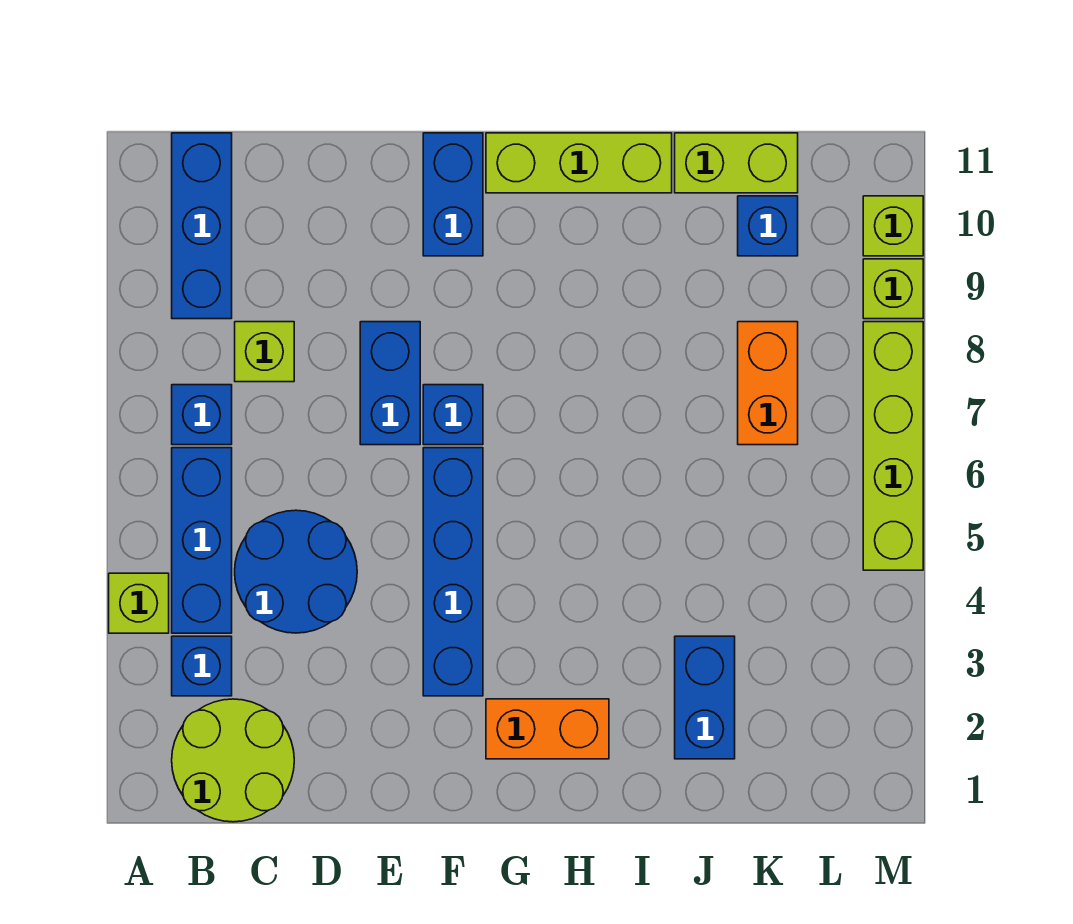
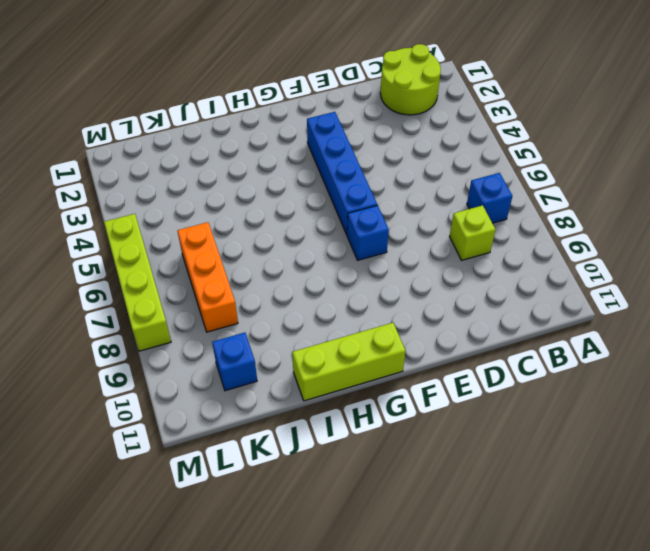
orange brick K6:K8 level 1 -> orange brick K7:K8 level 1
none -> lime brick A4 level 1
none -> blue brick B3 level 1
none -> blue brick B4:B6 level 1

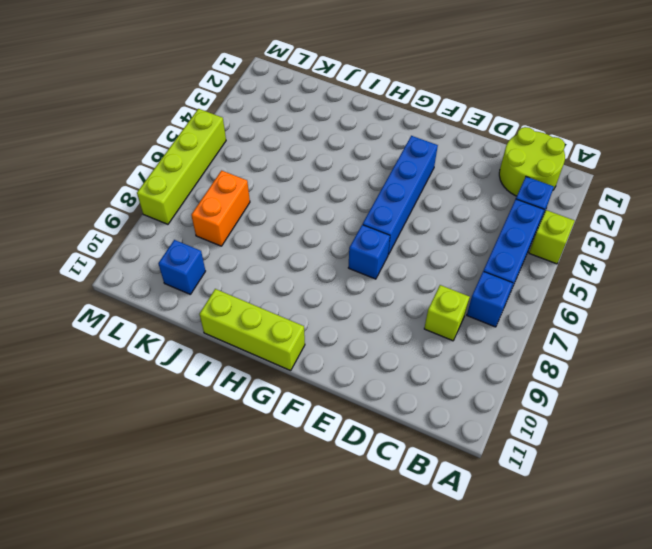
none -> blue brick B9:B11 level 1
none -> blue round brick C4:D5 level 1
none -> blue brick E7:E8 level 1

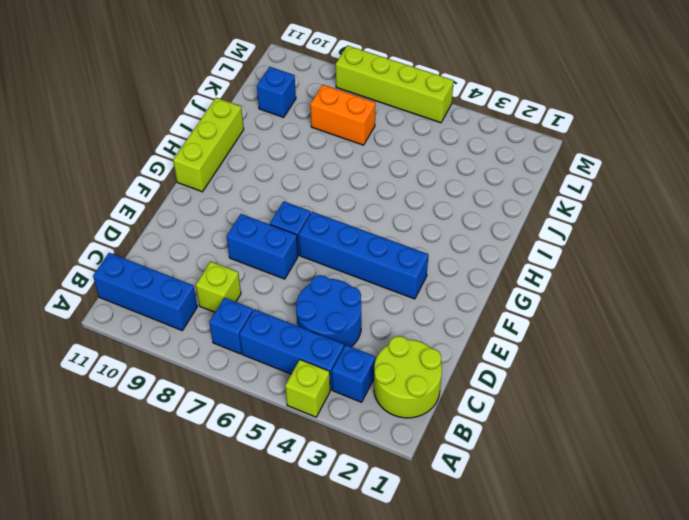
none -> blue brick F10:F11 level 1
none -> orange brick G2:H2 level 1
none -> blue brick J2:J3 level 1

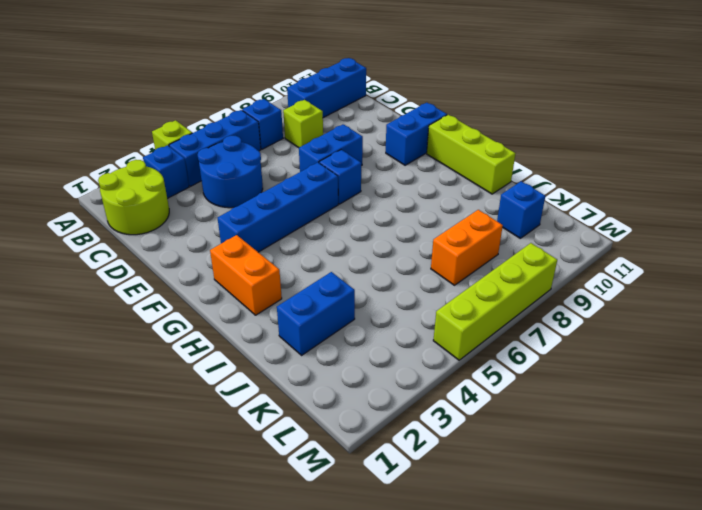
none -> lime brick J11:K11 level 1
none -> lime brick M9 level 1
none -> lime brick M10 level 1

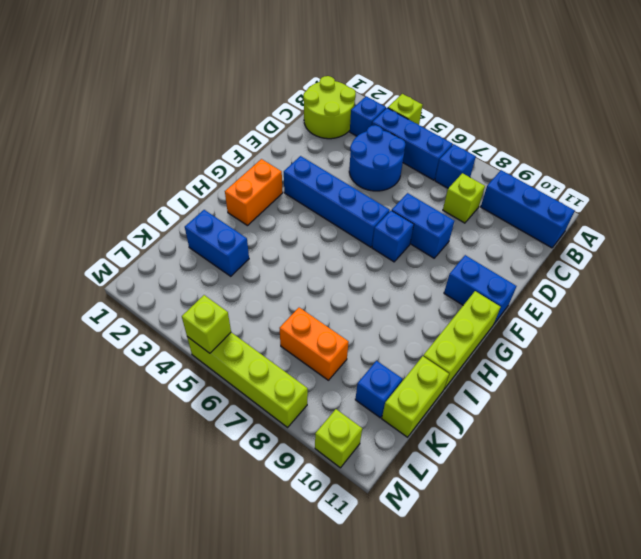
lime brick M5 level 2 -> lime brick M9 level 1

